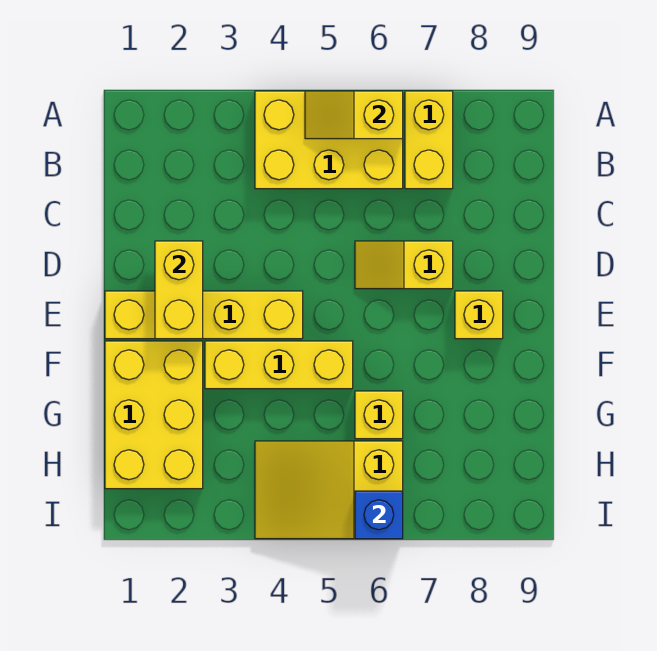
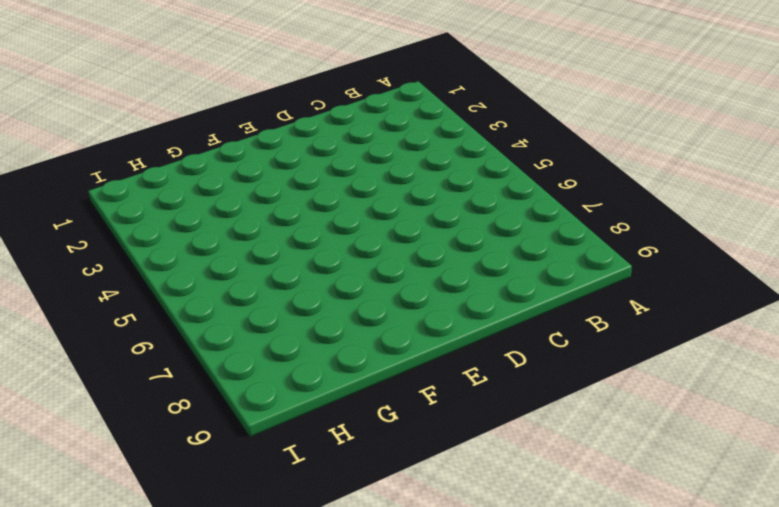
none -> yellow brick A4:B6 level 1
none -> yellow brick A7:B7 level 1
none -> yellow slope D6:D7 level 1 top 7

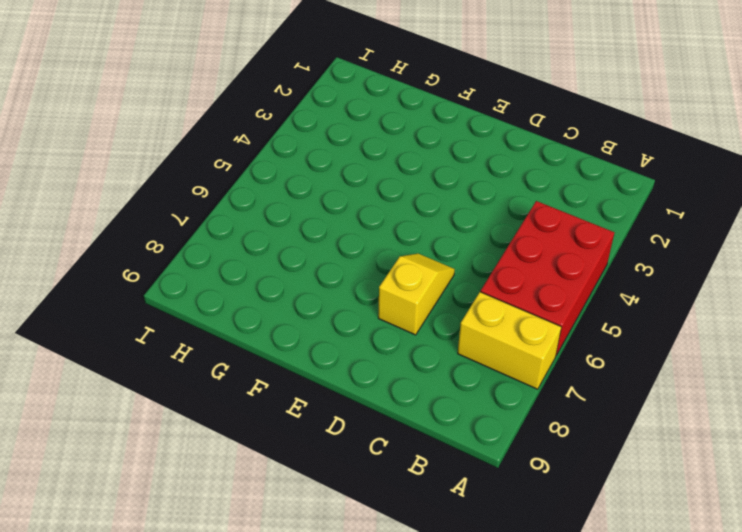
red brick A4:B6 level 1 -> yellow brick A4:B6 level 1
none -> yellow brick E1:E4 level 1
none -> yellow brick E8 level 1
none -> yellow brick F1:H2 level 1

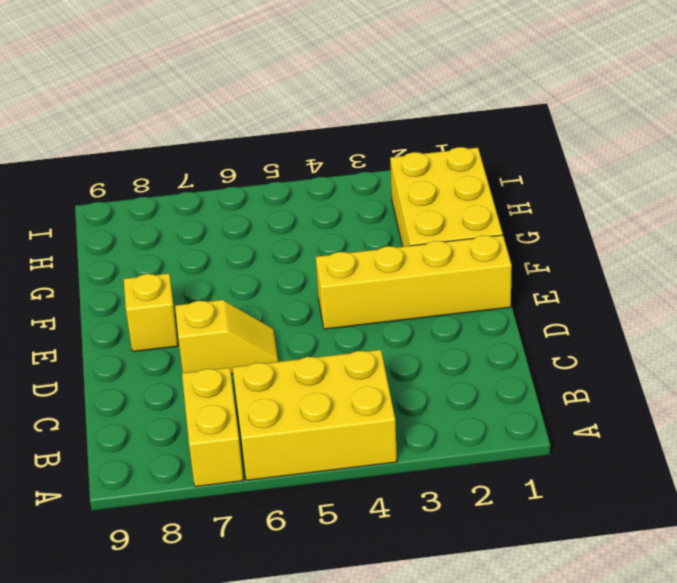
none -> yellow brick F3:F5 level 1
none -> yellow brick G6 level 1
none -> yellow slope H4:I6 level 1 top 6

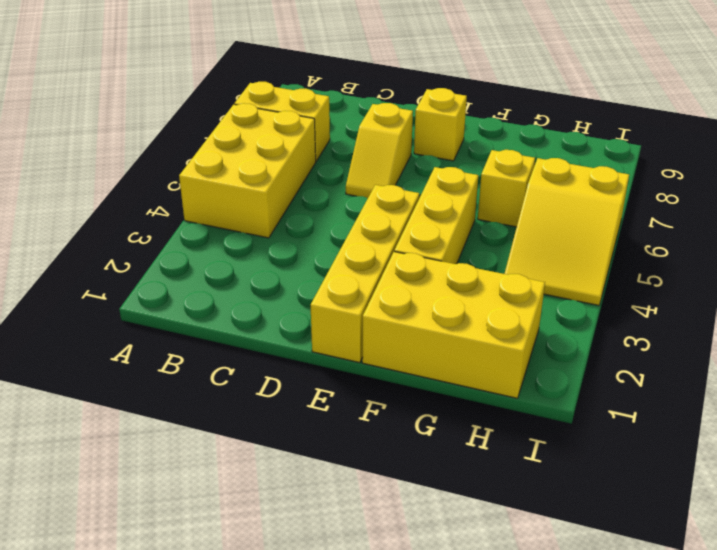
none -> yellow slope A5:A6 level 2 top 6
none -> yellow brick D2:E2 level 2
none -> blue brick I6 level 2

